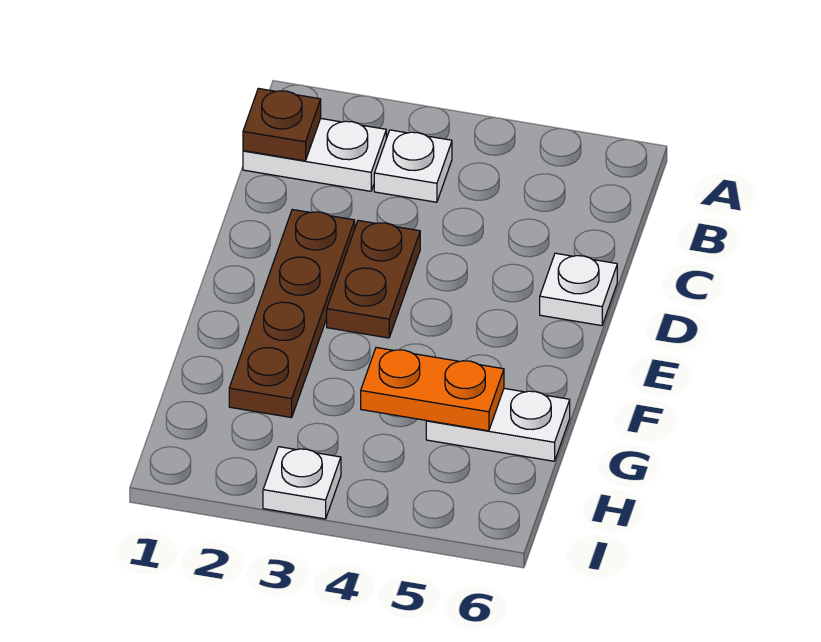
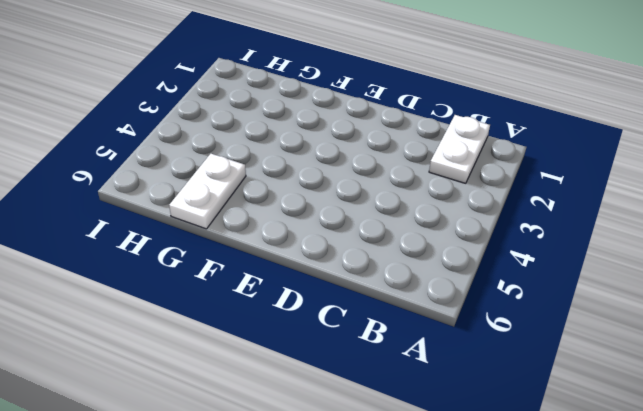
none -> white plate B3 level 1
none -> brown plate D2:G2 level 1

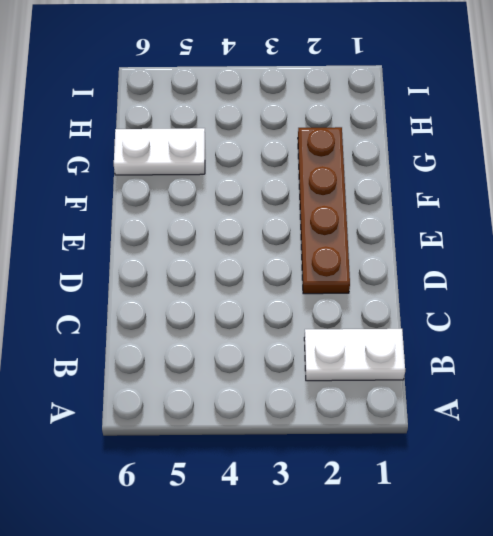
none -> white plate B3 level 1
none -> brown plate D3:E3 level 1

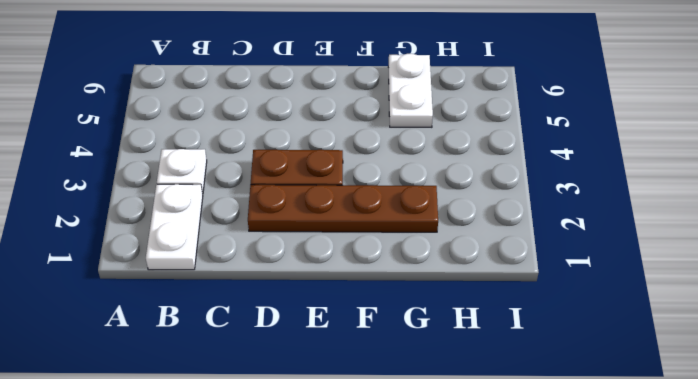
none -> white plate D6 level 1
none -> white plate I3 level 1

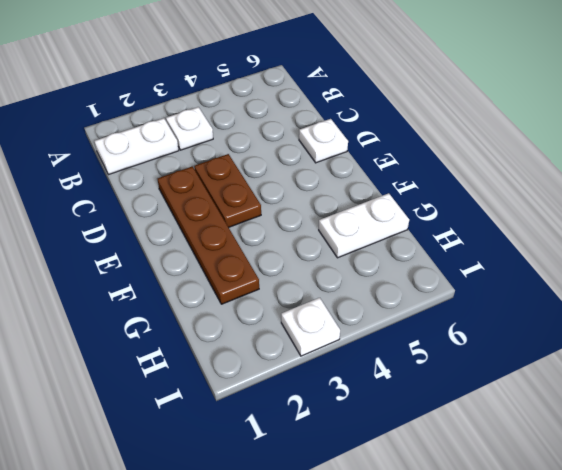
none -> brown plate B1 level 2
none -> orange plate G4:G5 level 2

